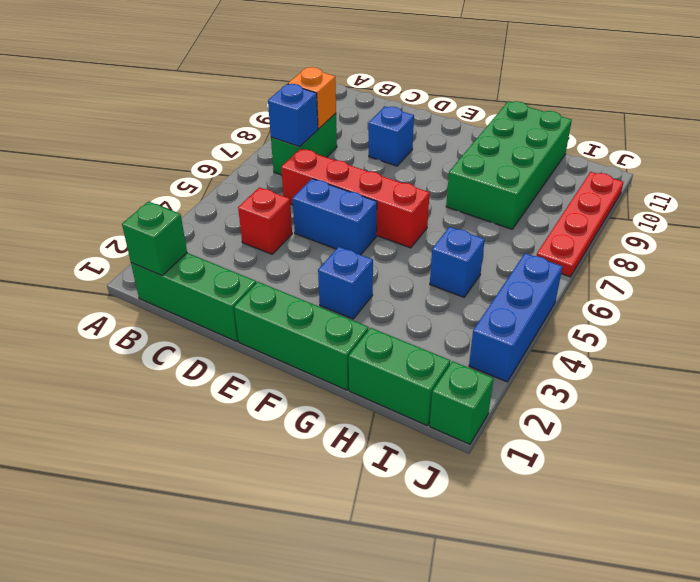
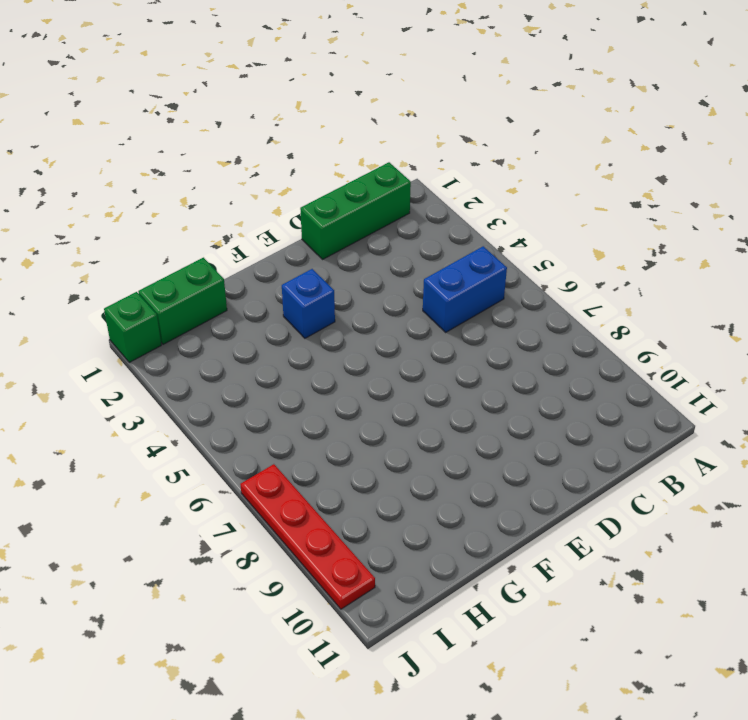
blue brick B5:C5 level 1 -> blue brick D5:E5 level 1
none -> green brick B7:B8 level 1
none -> red brick C4 level 1
none -> red brick C6:F6 level 1

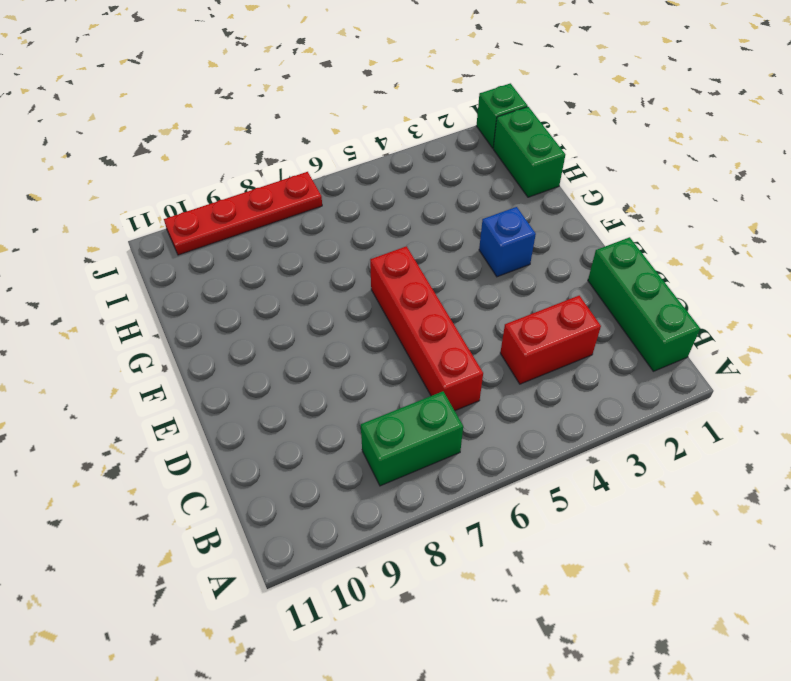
red brick C3:C4 level 1 -> red brick C4 level 1
none -> blue brick D5:E5 level 1
none -> blue brick D9 level 1
none -> green brick E1:G1 level 1

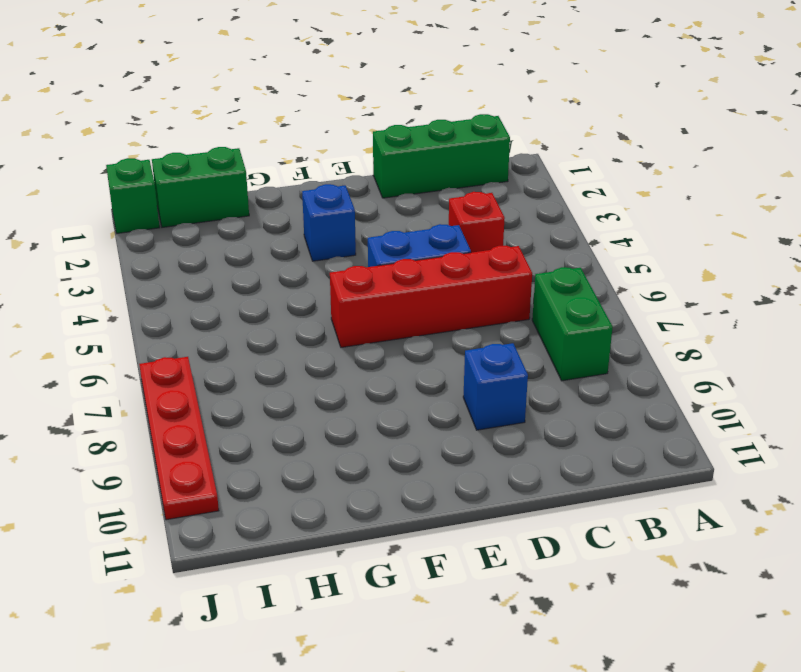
none -> green brick E1:G1 level 1
none -> green brick G8:H11 level 1
none -> blue brick H5 level 1

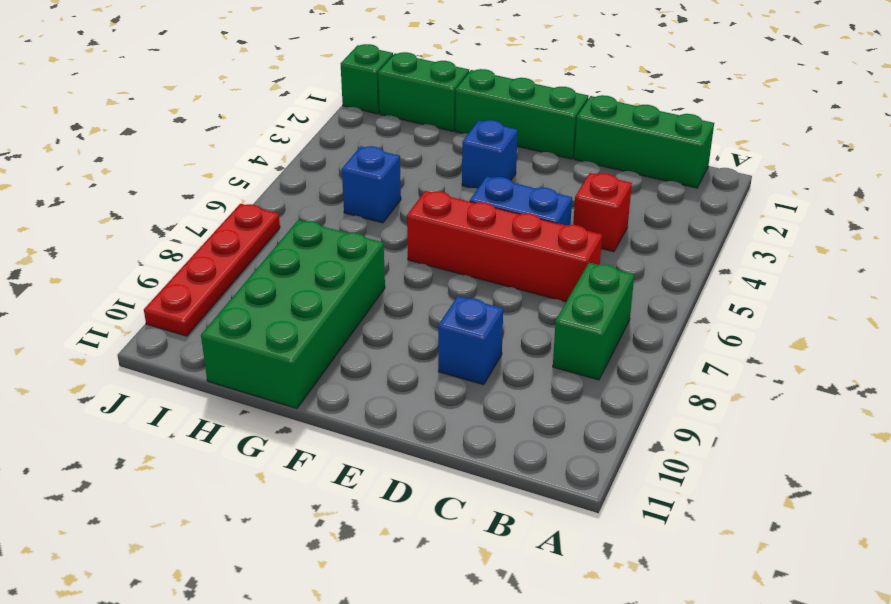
none -> blue brick J3:J5 level 1
none -> green brick B1 level 2
none -> blue brick B7 level 2

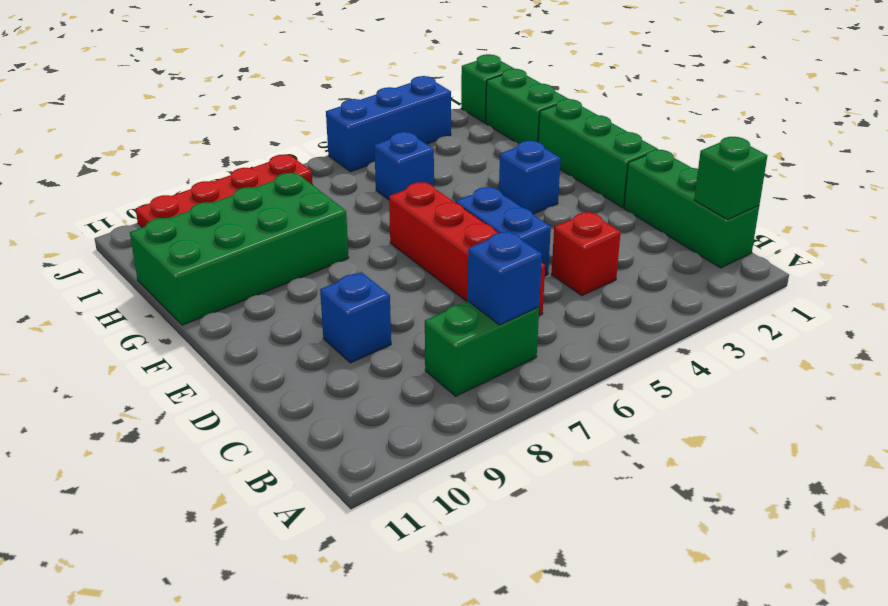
none -> orange brick B8 level 2

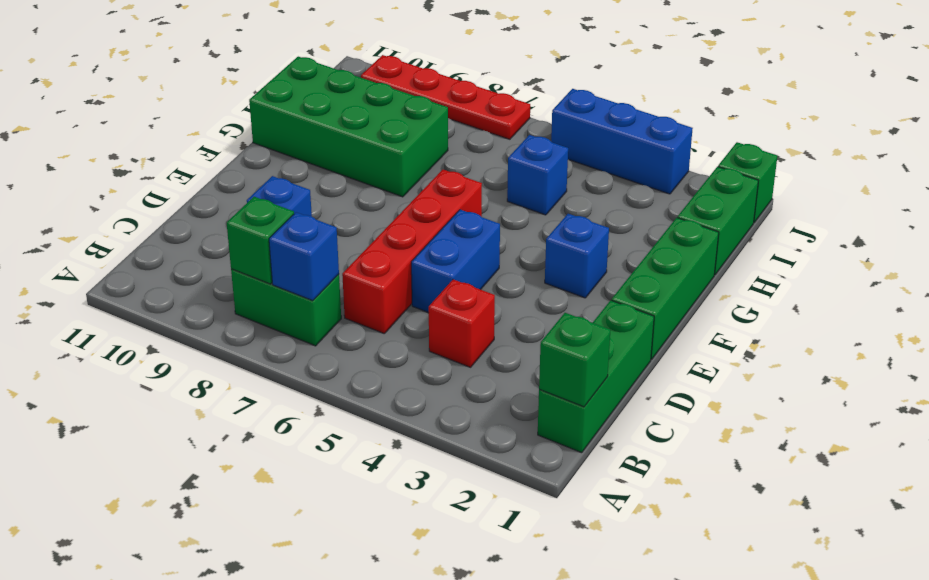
green brick B8 level 2 -> orange brick B8 level 2

